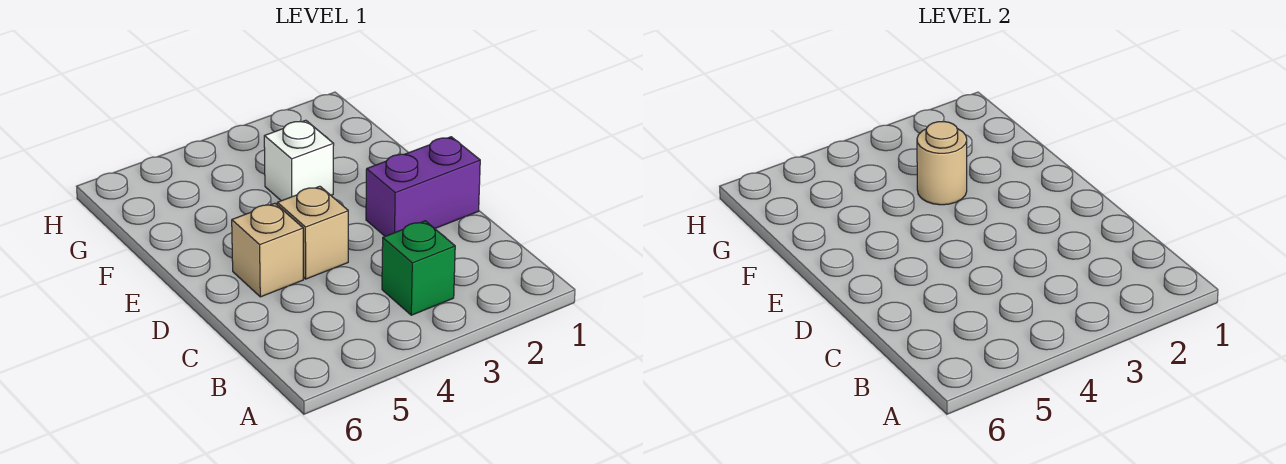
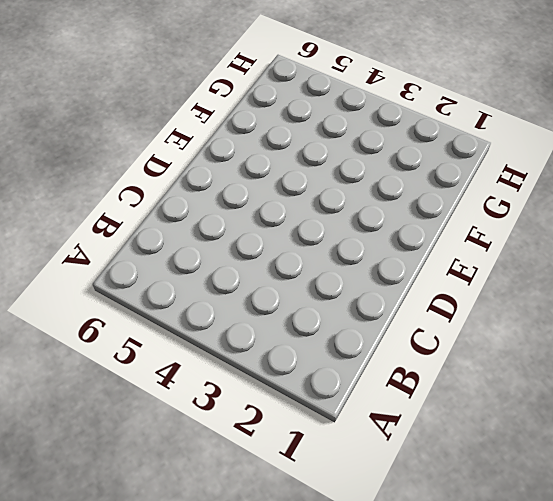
none -> green brick B3 level 1
none -> purple brick D1:D2 level 1

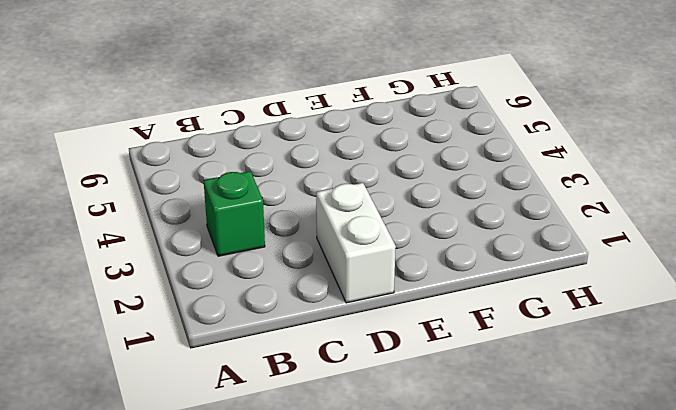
white brick D1:D2 level 1 -> purple brick D1:D2 level 1
none -> tan brick D4 level 1
none -> tan brick D5 level 1

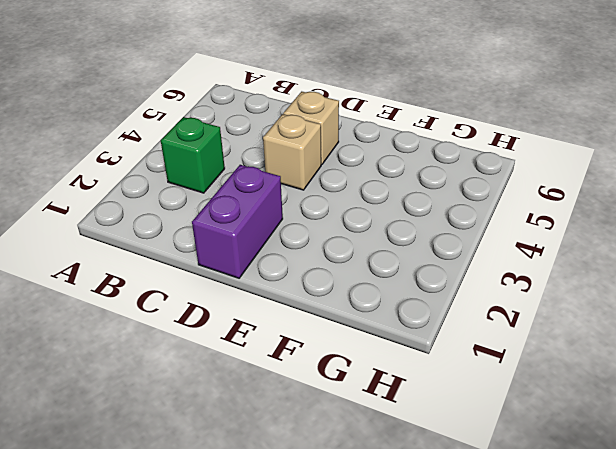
none -> white brick F3 level 1
none -> tan round brick F3 level 2

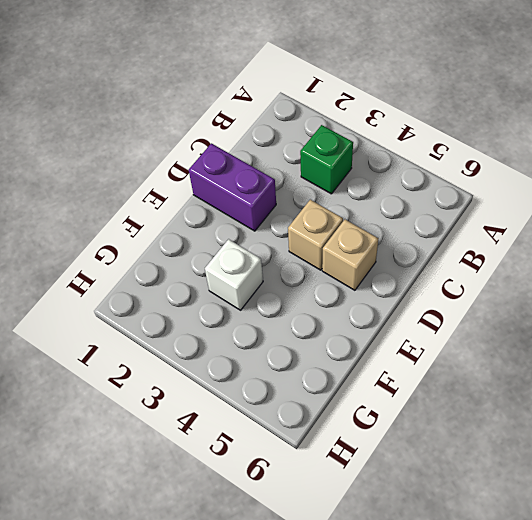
none -> tan round brick F3 level 2

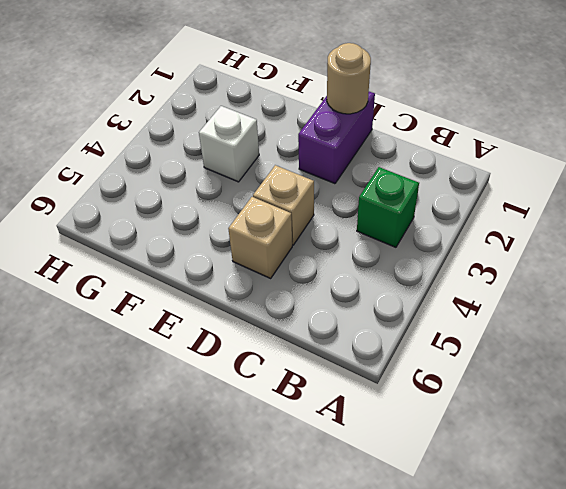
tan round brick D1 level 2 -> tan round brick F3 level 2

